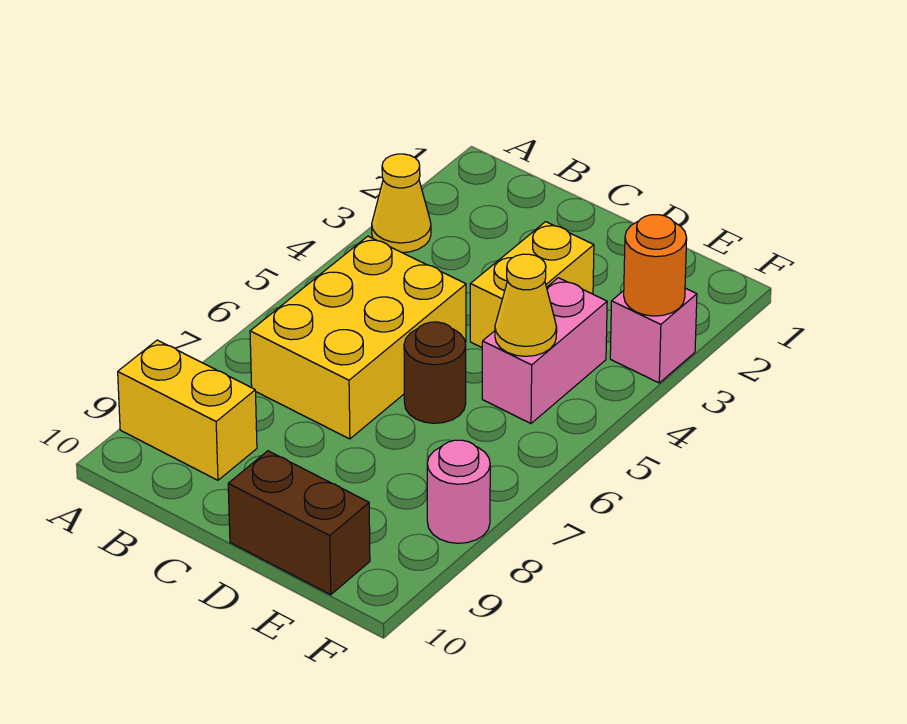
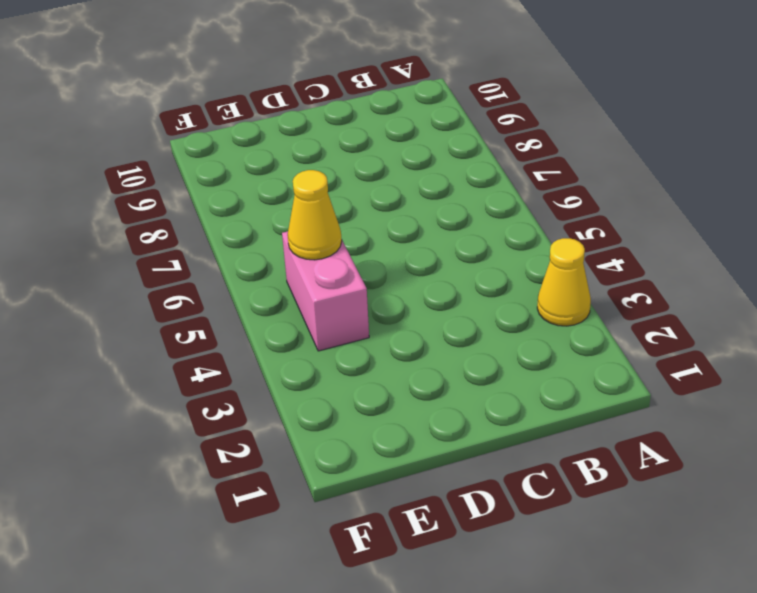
none -> yellow brick A9:B9 level 1
none -> yellow brick B5:C7 level 1

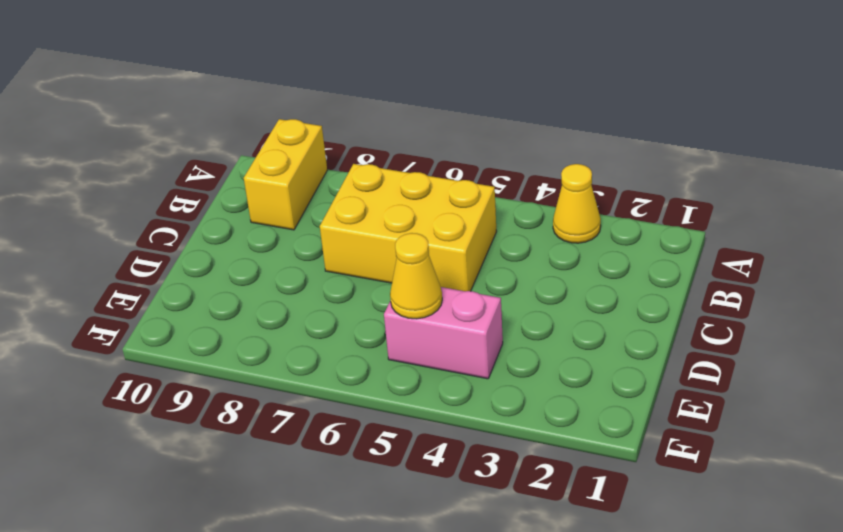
none -> yellow brick D3:D4 level 1
none -> brown round brick D6 level 1

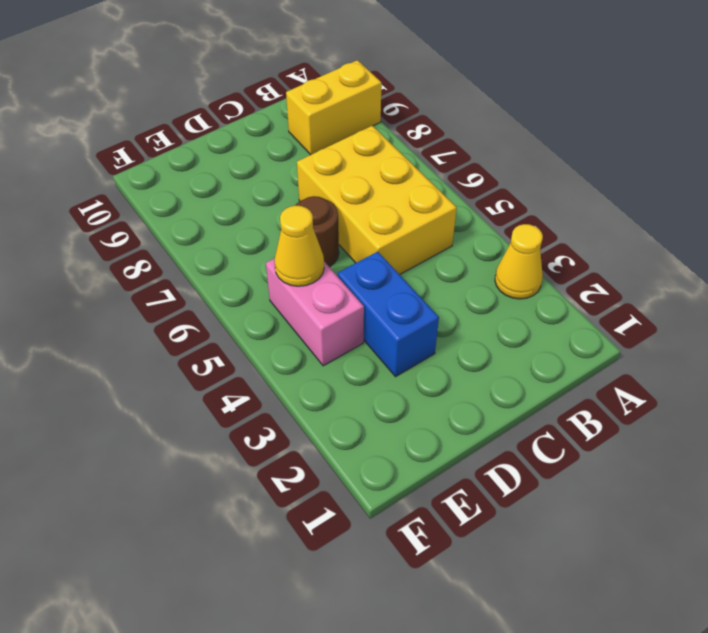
blue brick D3:D4 level 1 -> yellow brick D3:D4 level 1
none -> brown brick D10:E10 level 1
none -> pink brick F3 level 1

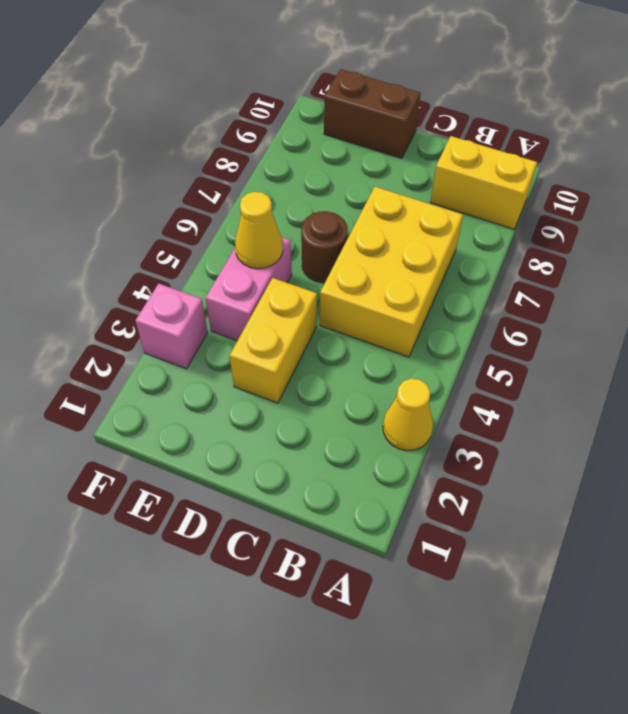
none -> pink round brick F8 level 1
none -> orange round brick F3 level 2

